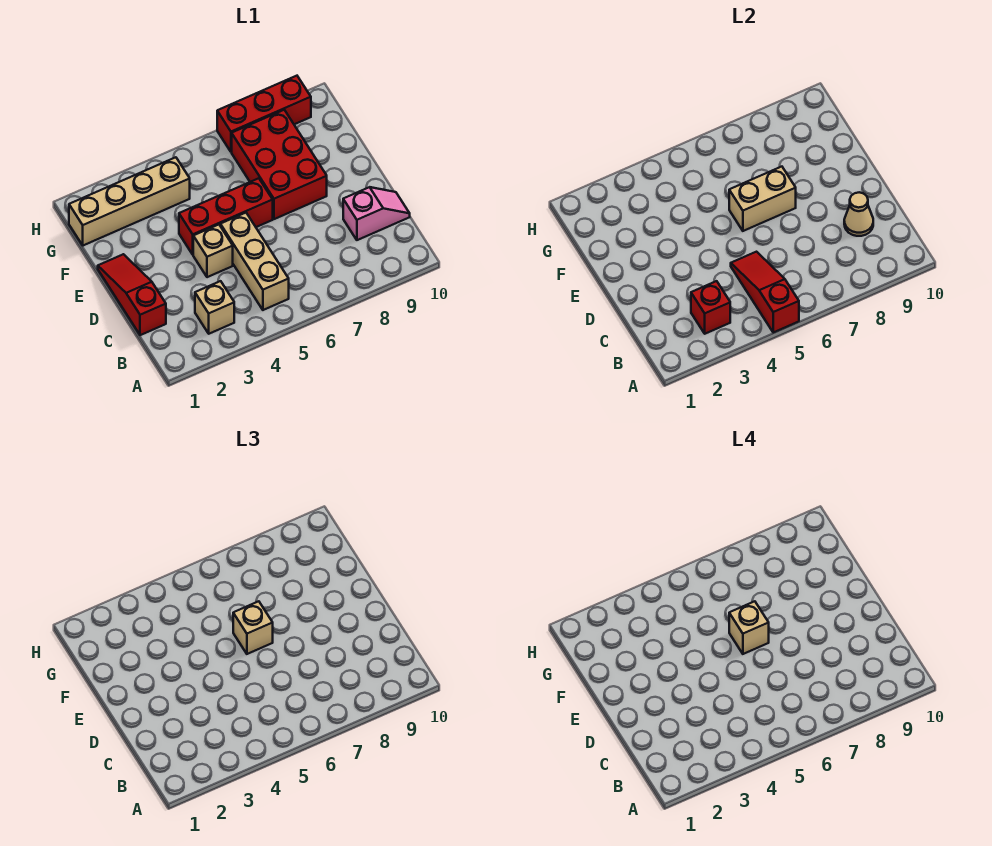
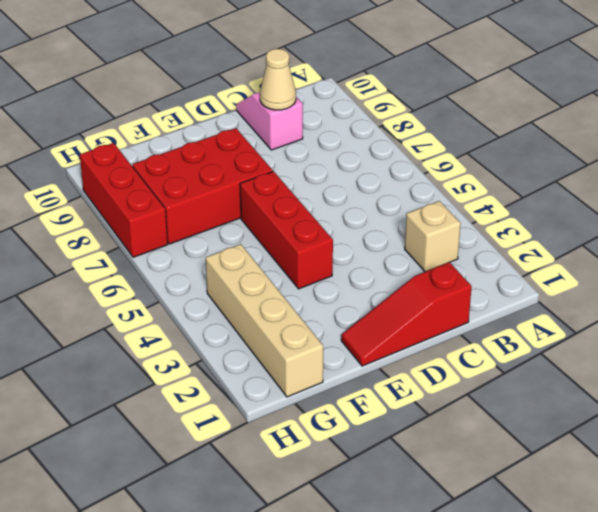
none -> tan brick B5:D5 level 1
none -> tan brick D4 level 1
none -> red slope A5:C5 level 2 top A

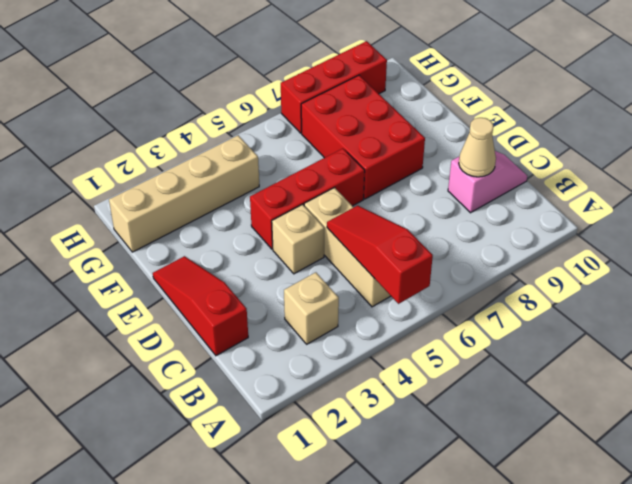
none -> red brick B3 level 2
none -> tan brick E6:E7 level 2
none -> tan brick E6 level 3

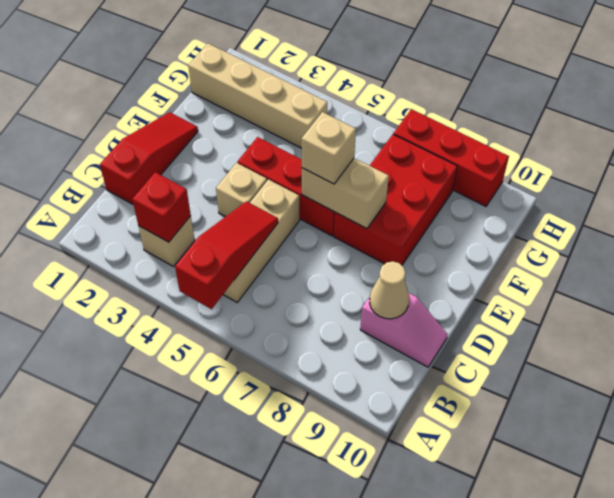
none -> tan brick E6 level 4

